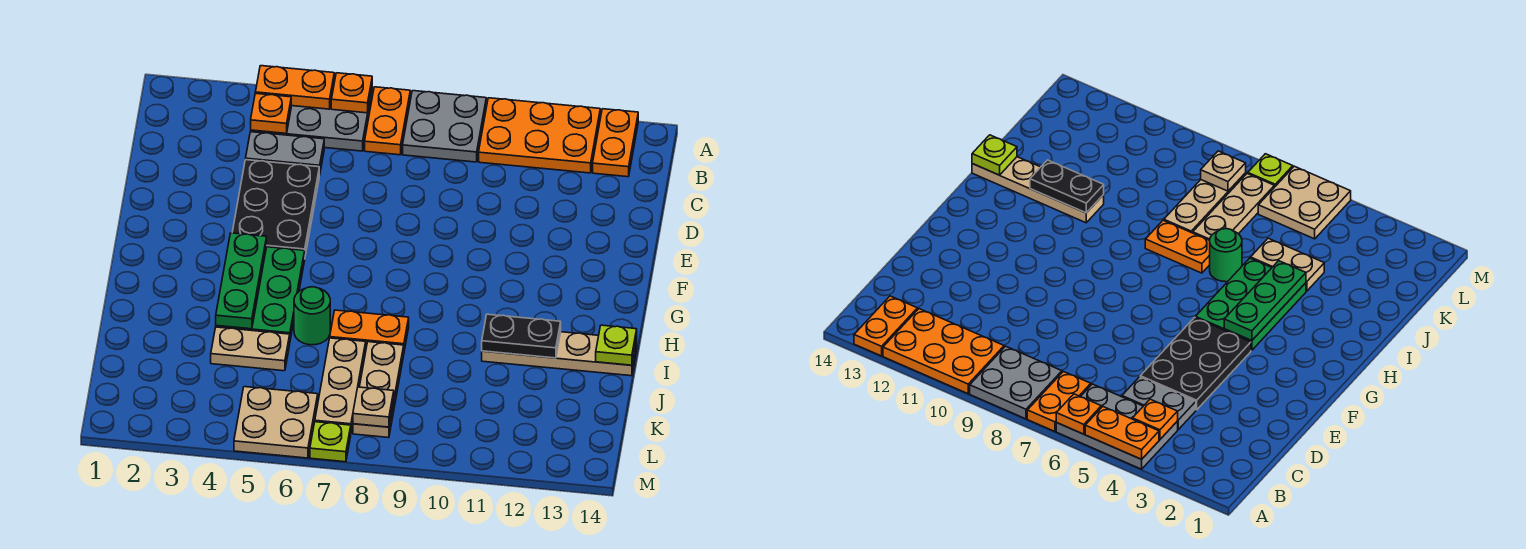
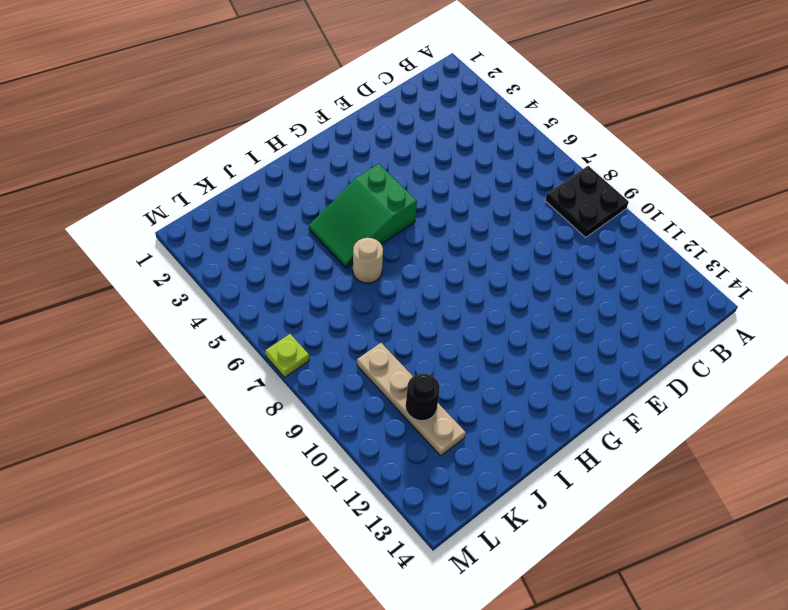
black plate A8:B9 level 1 -> grey plate A8:B9 level 1
green slope G4:I5 level 1 top G -> green plate G4:I5 level 1
tan round brick I6 level 1 -> green round brick I6 level 1
tan plate K9:K12 level 1 -> tan plate I11:I14 level 1
black round brick K11 level 2 -> none
none -> grey plate A4:B6 level 1
none -> orange plate A7:B7 level 1
none -> orange plate A10:B12 level 1

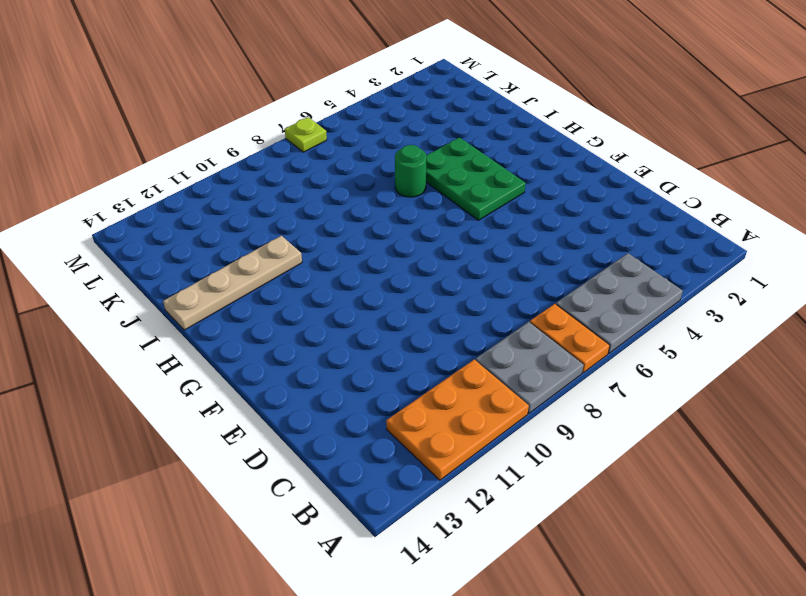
none -> orange plate A13:B13 level 1
none -> grey plate C4:C5 level 1
none -> black plate D4:F5 level 1

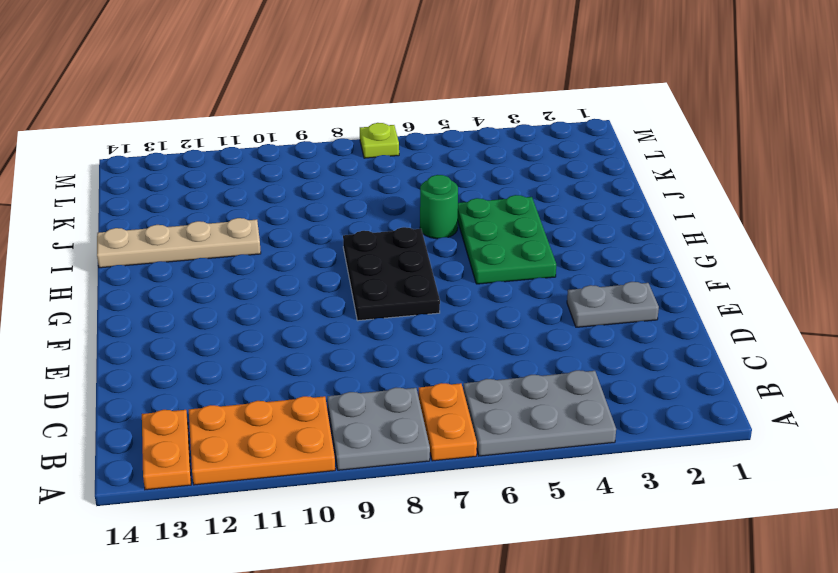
grey plate E2:E3 level 1 -> grey plate C4:C5 level 1
black plate F7:H8 level 1 -> black plate D4:F5 level 1
none -> orange plate I7:I8 level 1
none -> tan plate J4:J5 level 1
none -> tan plate J7:L7 level 1

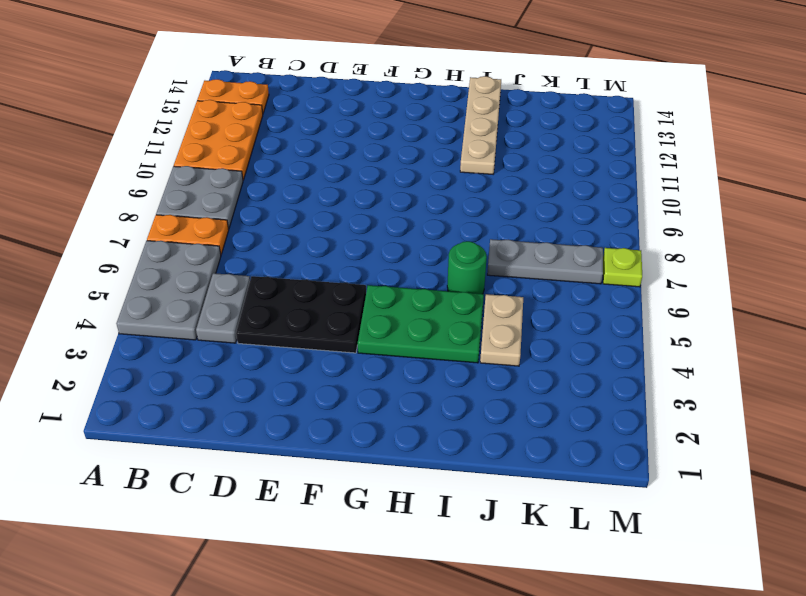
grey plate J7:L7 level 1 -> tan plate J7:L7 level 1
none -> orange plate I7:I8 level 1
none -> tan plate J8:L8 level 1
none -> tan plate L5:M6 level 1

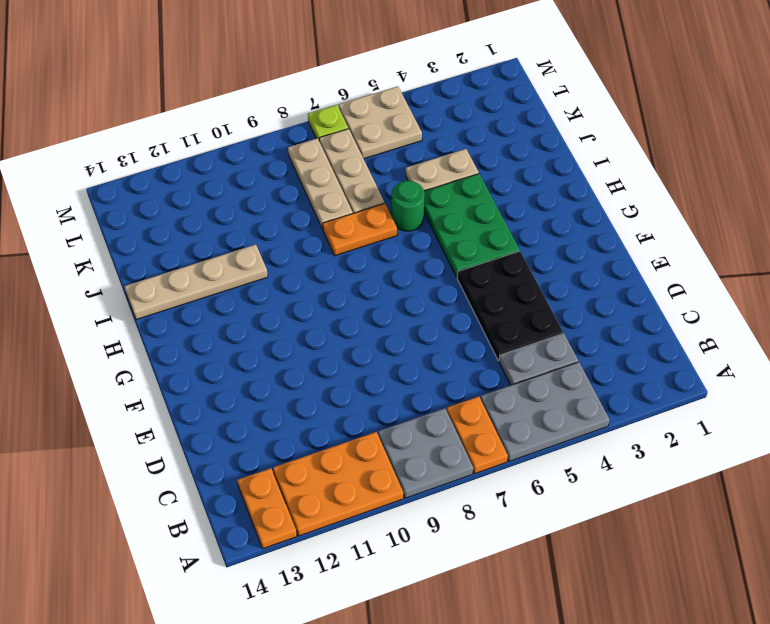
none -> orange plate A4:A5 level 2
none -> orange plate A6 level 2
none -> orange plate B4 level 2

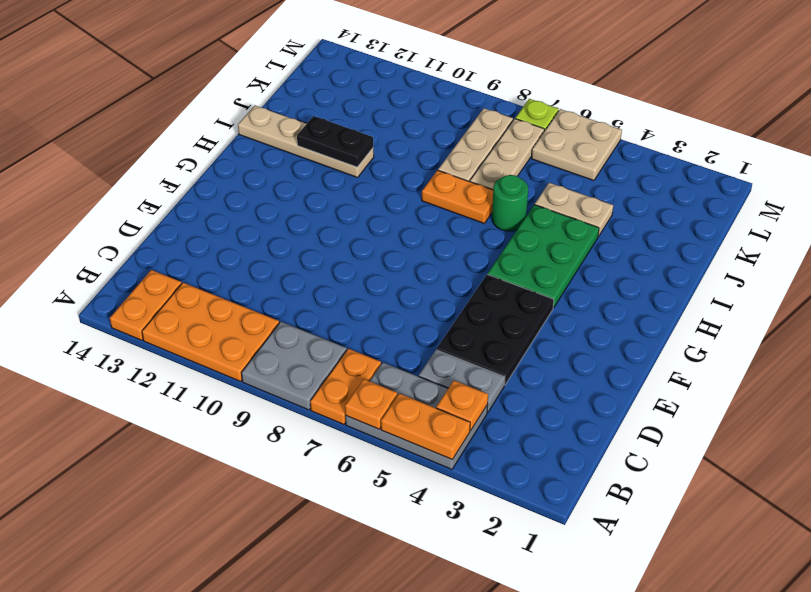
none -> green plate G4:I4 level 2
none -> lime plate I14 level 2
none -> tan plate L8 level 2

